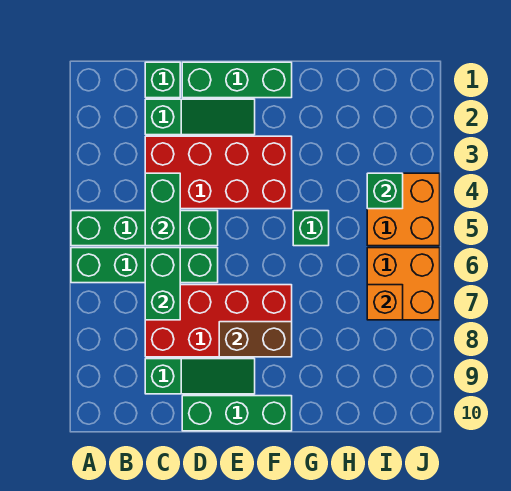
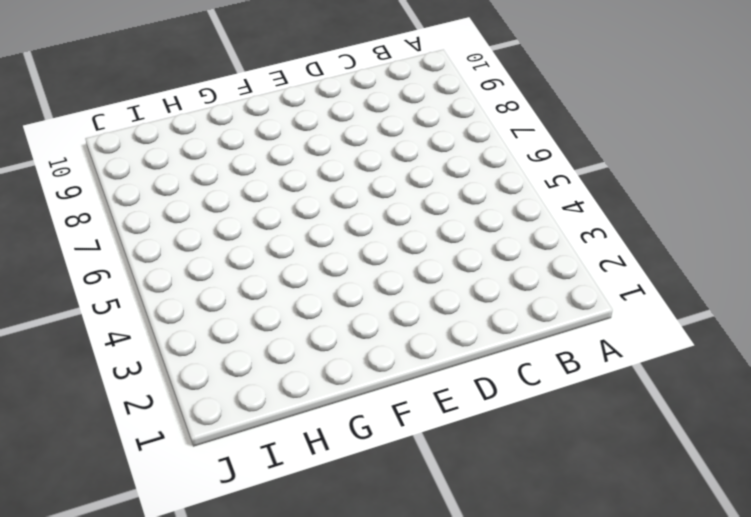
none -> green brick A5:D5 level 1
none -> green brick A6:D6 level 1
none -> green brick C1 level 1

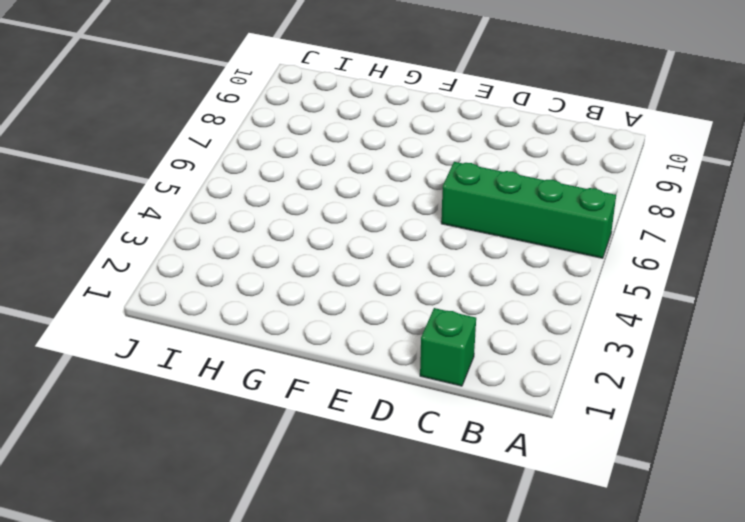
none -> green brick A5:D5 level 1
none -> green slope C2:E2 level 1 top C
none -> red brick C3:F4 level 1

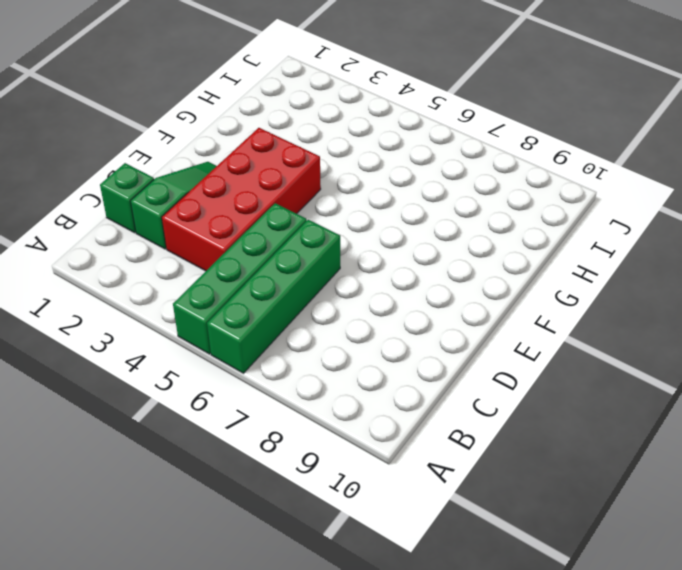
none -> red brick C7:F8 level 1
none -> green slope C9:E9 level 1 top C
none -> green brick D1:F1 level 1

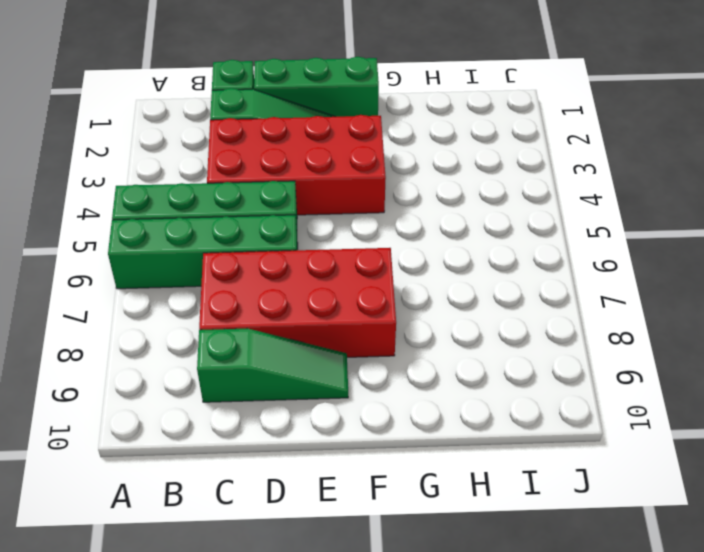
none -> green brick D10:F10 level 1
none -> green brick G5 level 1
none -> orange brick I4:J5 level 1

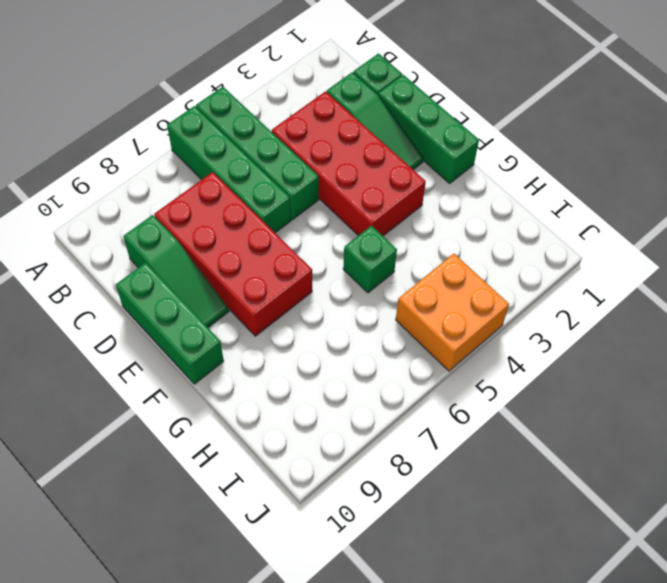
none -> orange brick I6:J7 level 1
none -> green brick C4:C5 level 2
none -> green brick C6:C7 level 2

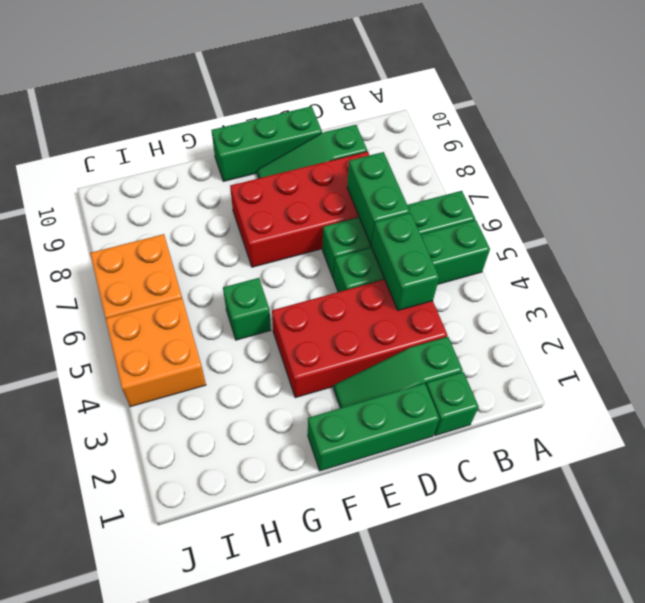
none -> brown brick E8:F8 level 2
none -> green brick I4 level 2
none -> orange brick I7 level 2

